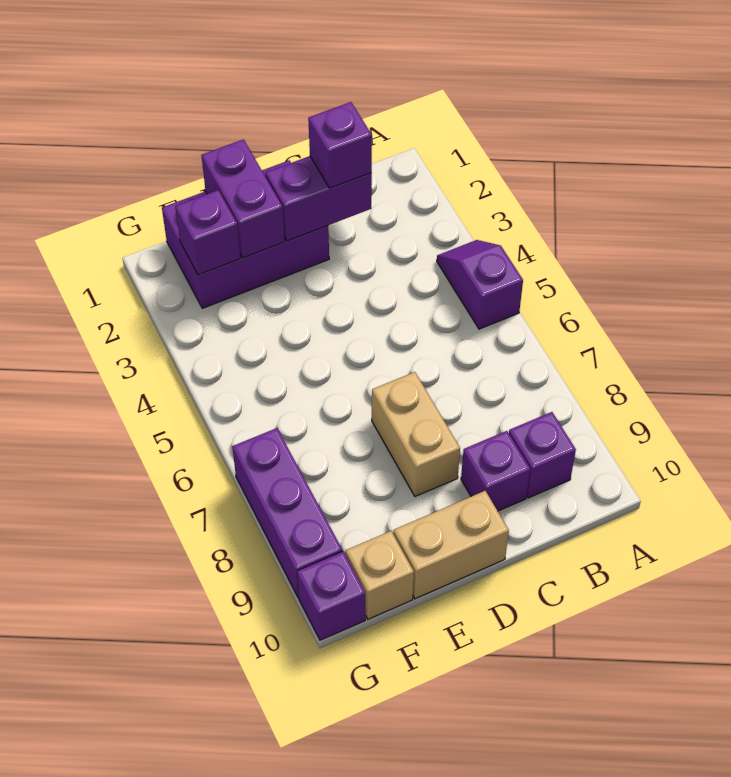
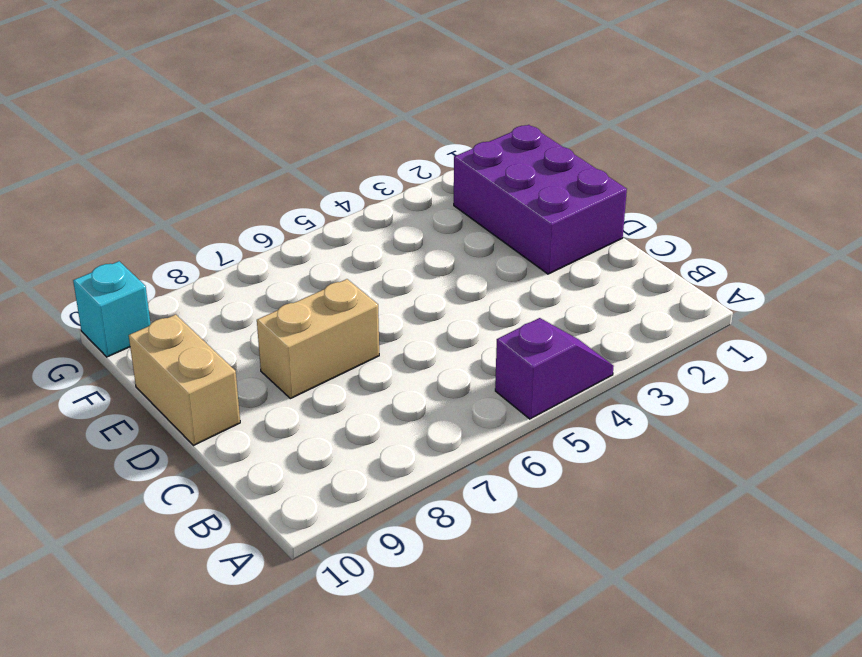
cyan brick G10 level 1 -> purple brick G10 level 1
none -> purple brick B9 level 1
none -> purple brick C9 level 1
none -> tan brick F10 level 1

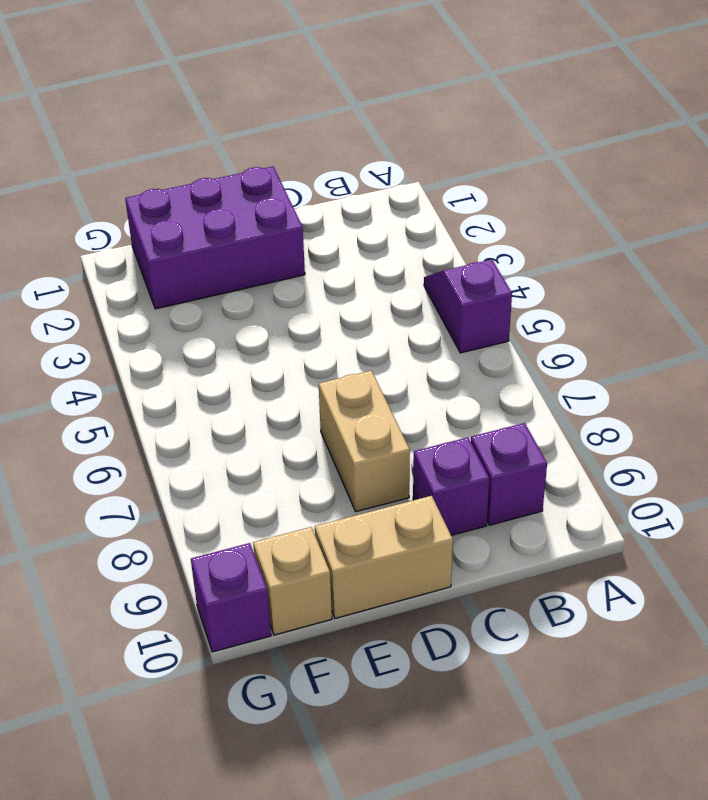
none -> purple brick G7:G9 level 1
none -> purple brick C2:D2 level 2
none -> purple brick E1:E2 level 2

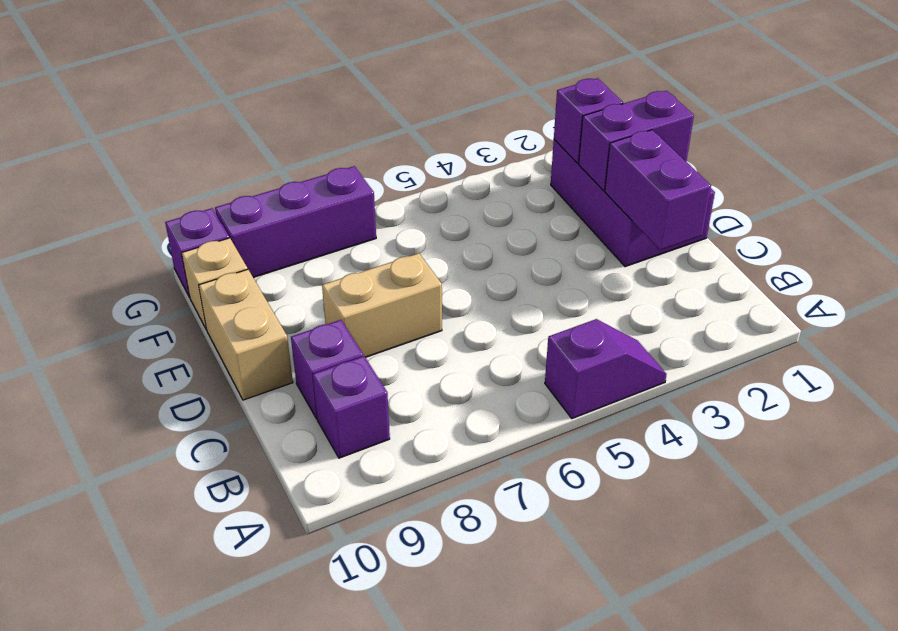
none -> purple brick C2 level 3

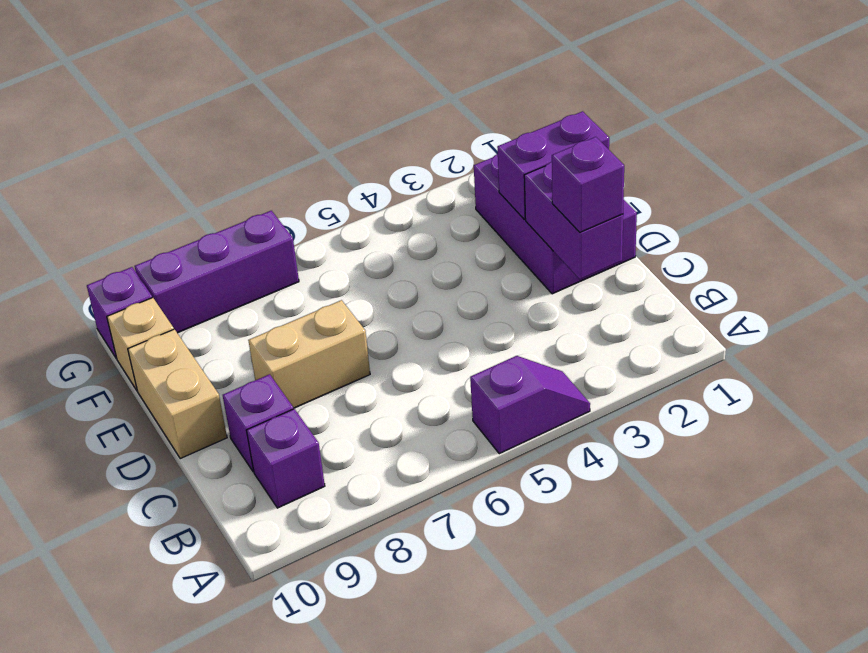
none -> purple brick F2 level 2

